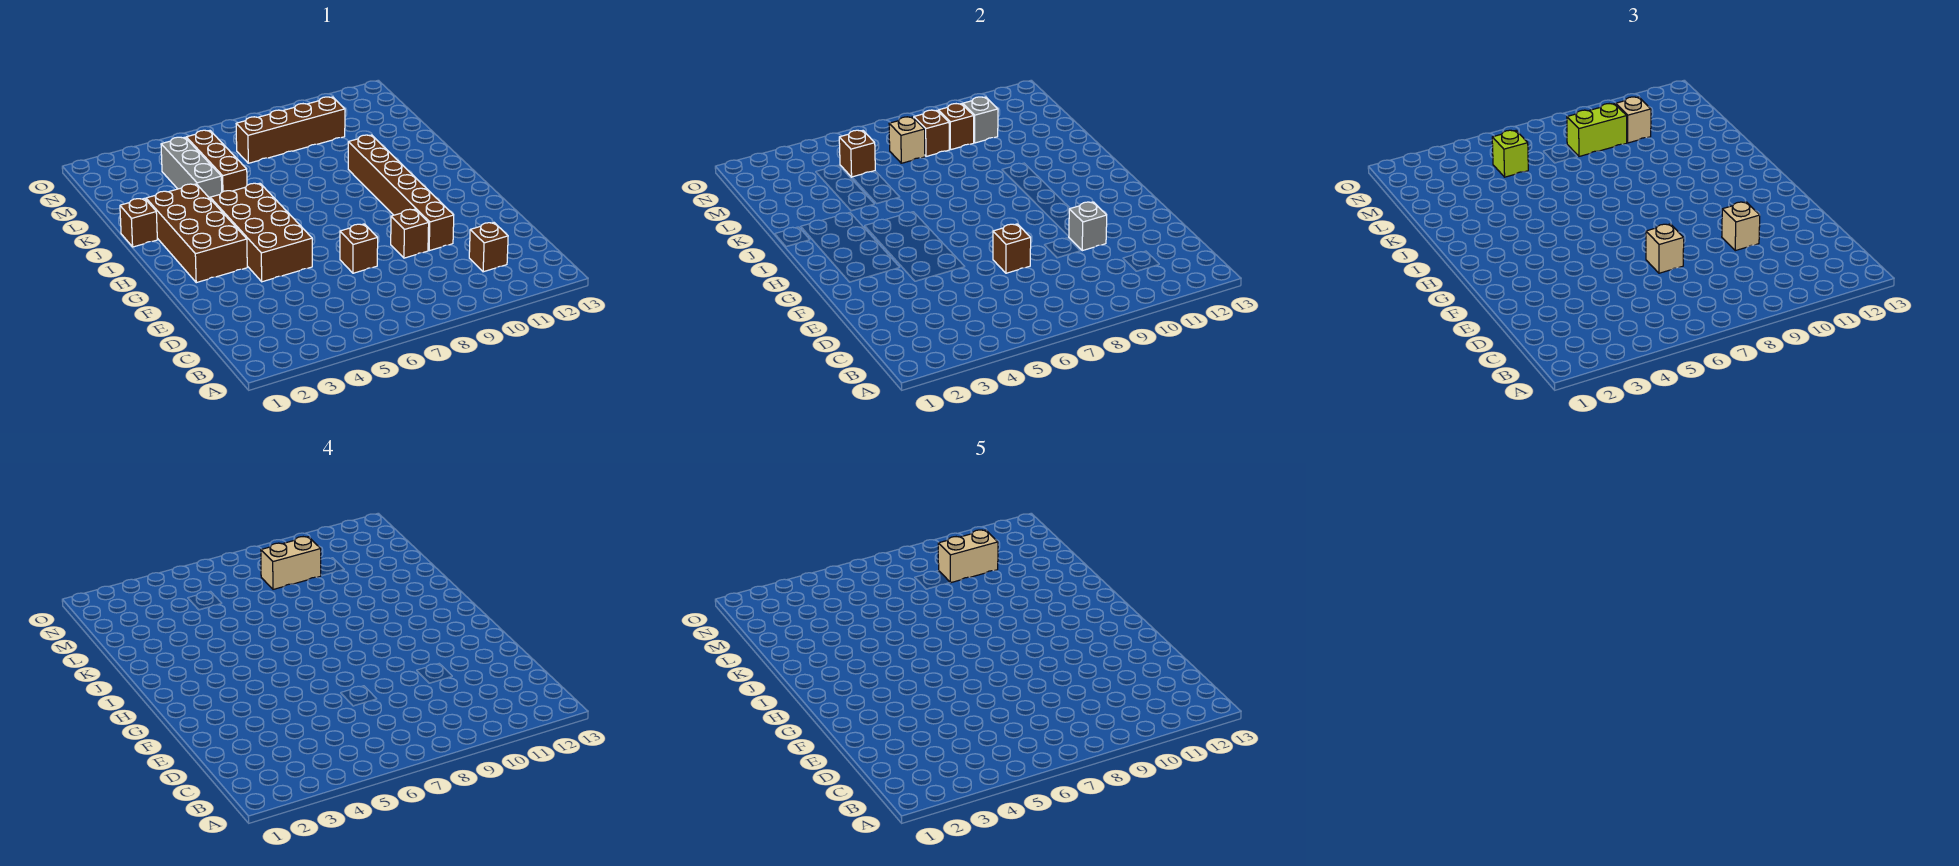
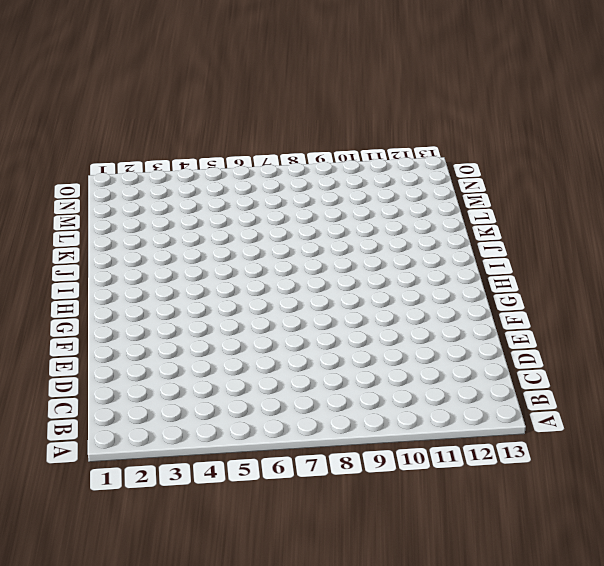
none -> brown brick C11 level 1
none -> brown brick E7 level 1
none -> brown brick E9 level 1

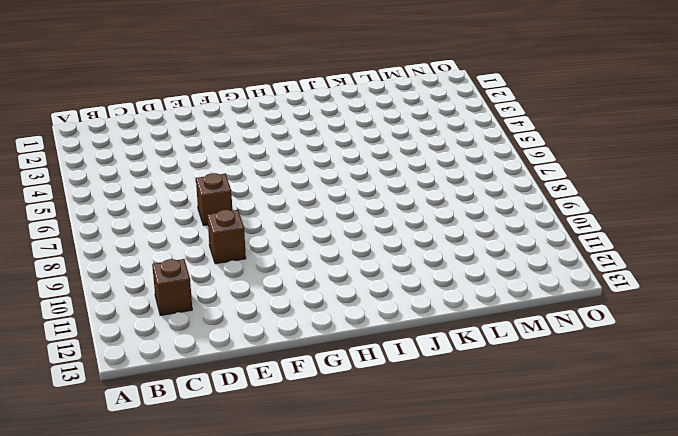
none -> brown brick E10:J10 level 1
none -> brown brick F4:I5 level 1
none -> brown brick G2:J3 level 1

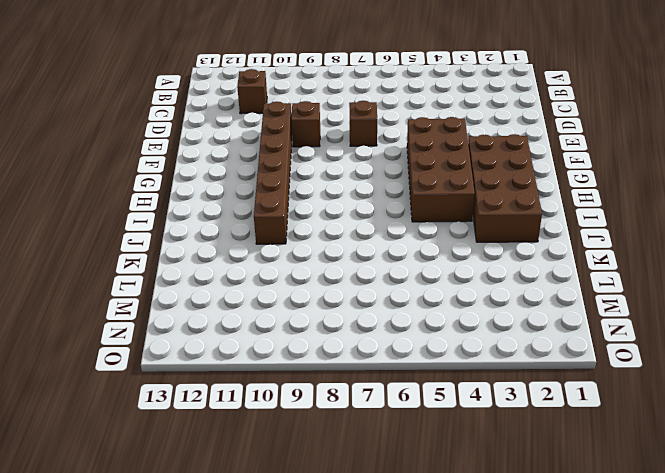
none -> brown brick J1 level 1
none -> grey brick K4:M4 level 1
none -> brown brick K5:M5 level 1

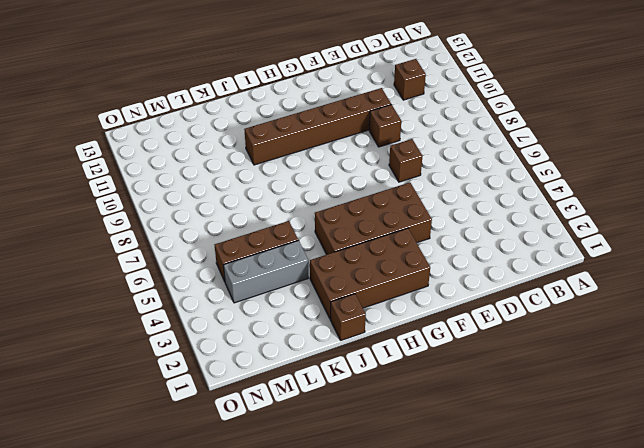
none -> brown brick M7:M10 level 1
none -> brown brick E7 level 2
none -> grey brick E10 level 2

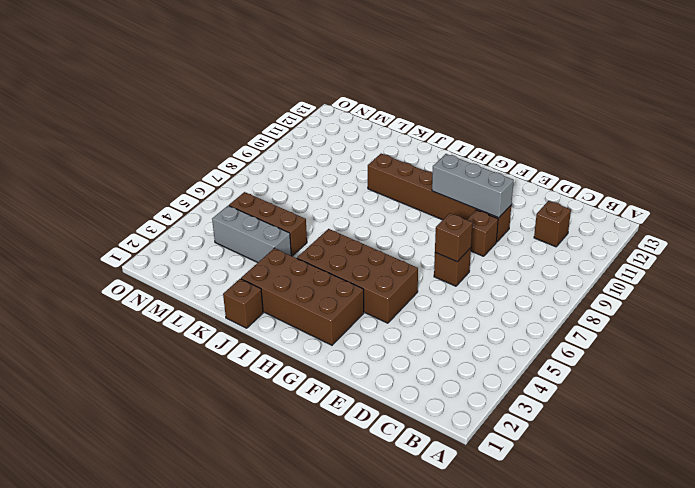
grey brick E10:G10 level 2 -> grey brick E10 level 2
none -> brown brick M7:M10 level 1
none -> brown brick M5 level 2
none -> tan brick M7 level 2

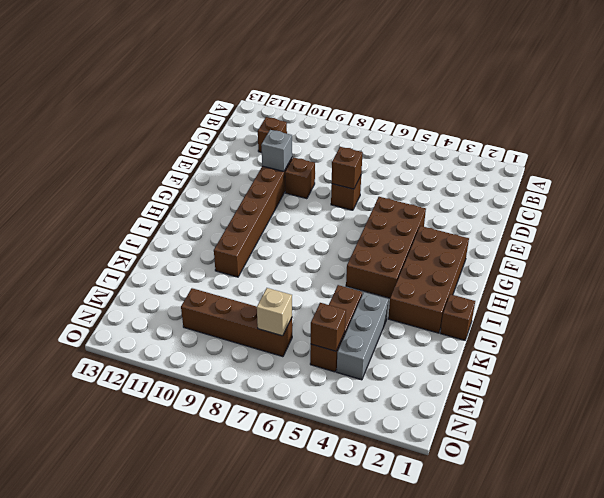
none -> brown brick M8 level 2
none -> brown brick M9 level 2
none -> grey brick M10 level 2

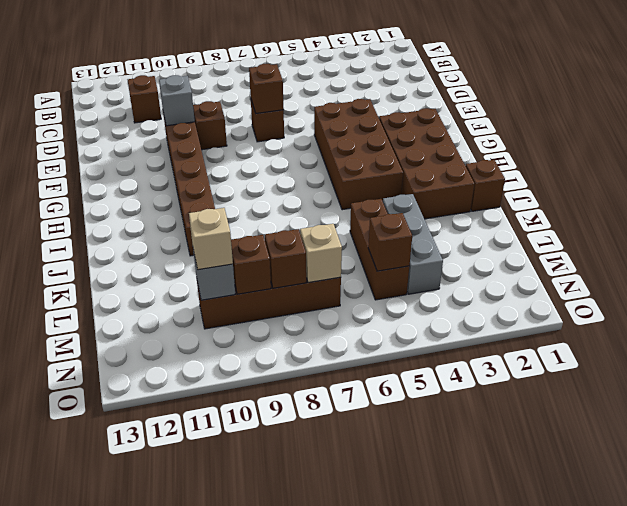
none -> tan brick E7 level 3
none -> tan brick E10 level 3
none -> lime brick M5 level 3

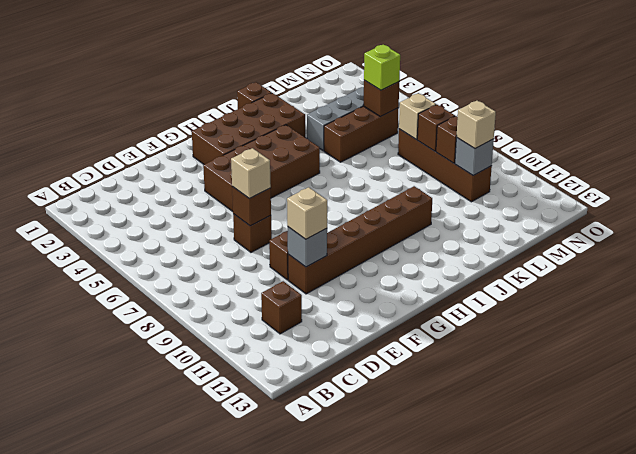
none -> lime brick M8:M9 level 3
none -> tan brick M8:M9 level 4
none -> tan brick M9:M10 level 5

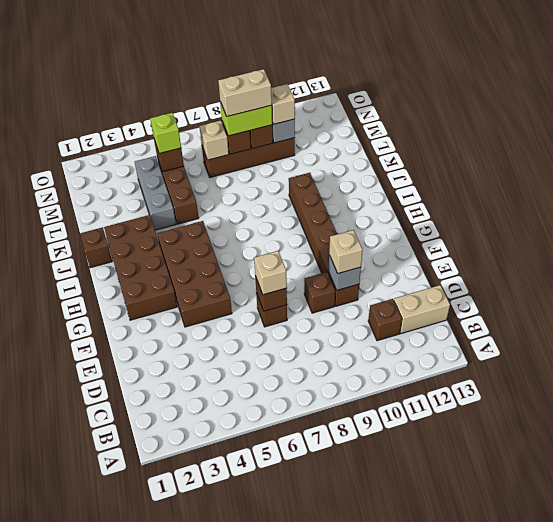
tan brick C12:C13 level 1 -> tan brick M9:M10 level 5

